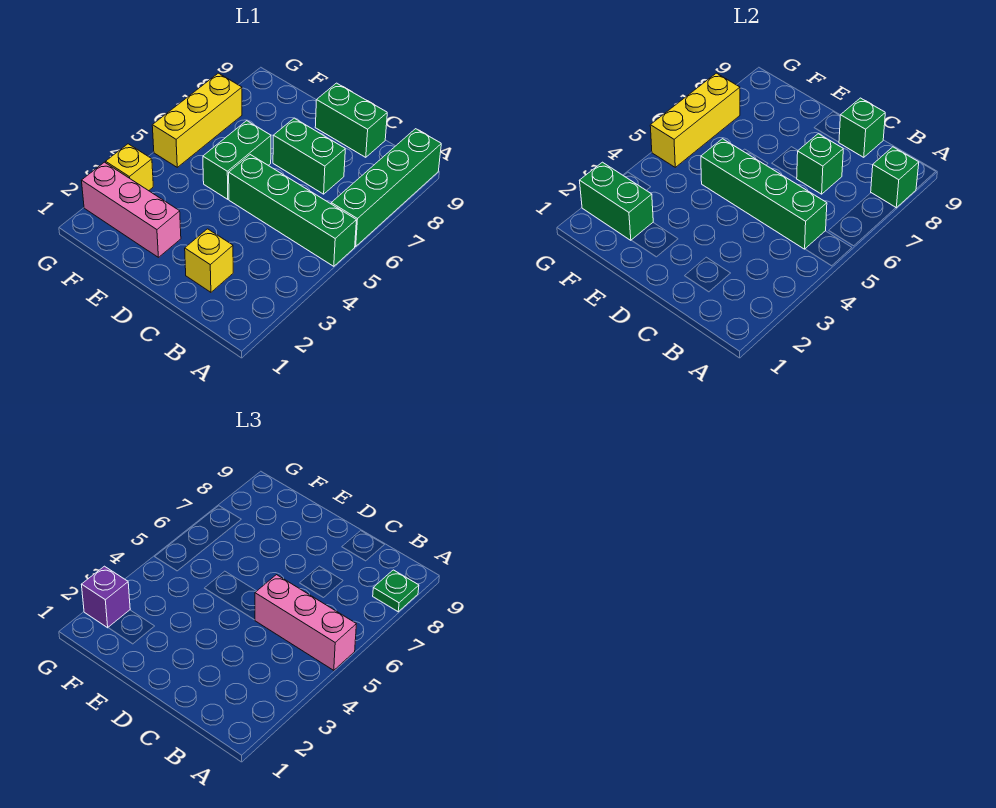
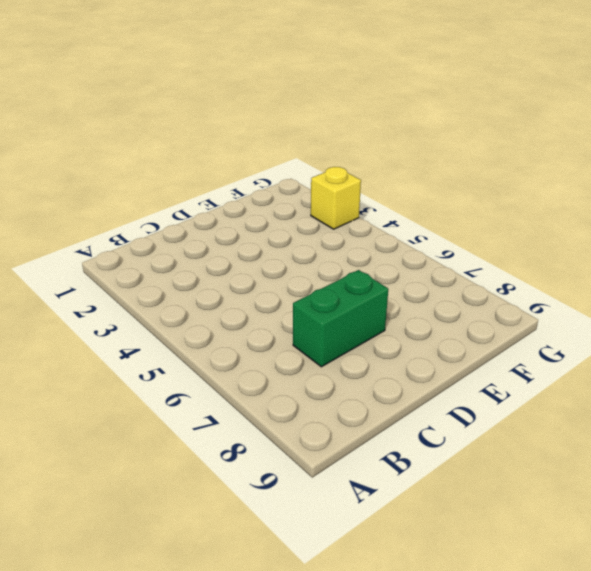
none -> green brick A5:D5 level 1
none -> green brick A6:A9 level 1
none -> yellow brick C2 level 1

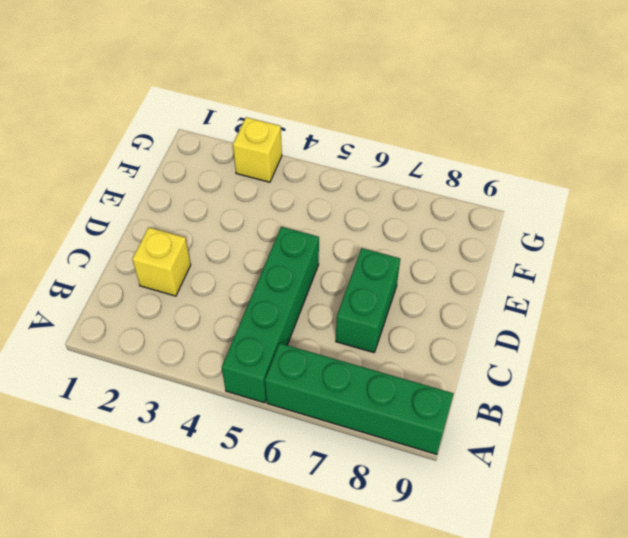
none -> green brick C9:D9 level 1
none -> pink brick E2:G2 level 1
none -> green brick E5:E6 level 1

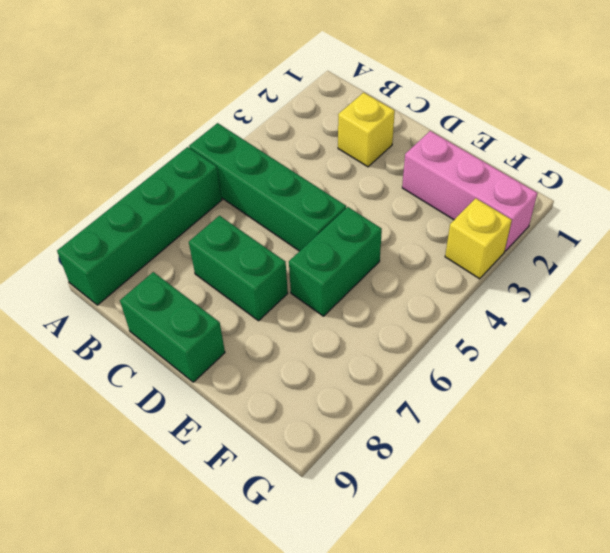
none -> yellow brick G5:G7 level 1
none -> green brick A8 level 2
none -> green brick B5:E5 level 2

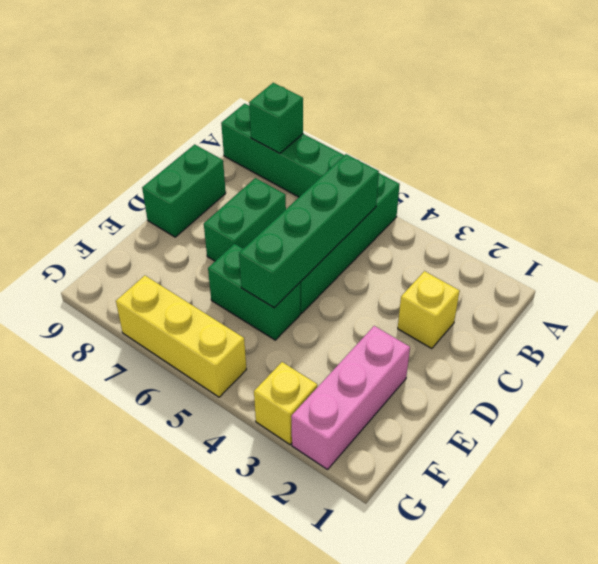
none -> green brick C7 level 2
none -> green brick C9 level 2
none -> green brick F2:G2 level 2

